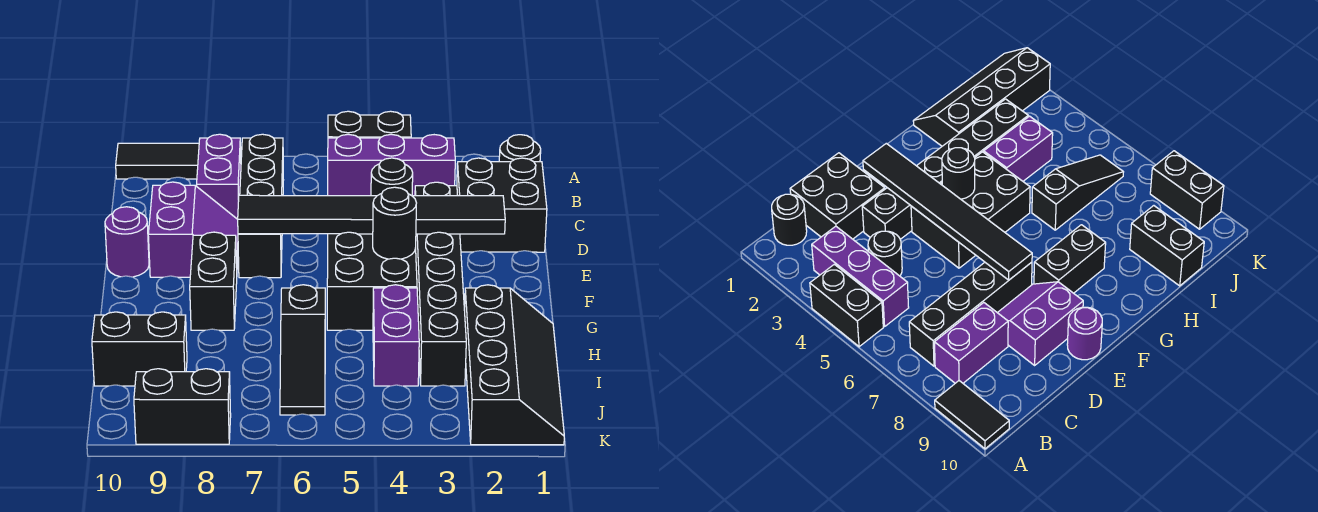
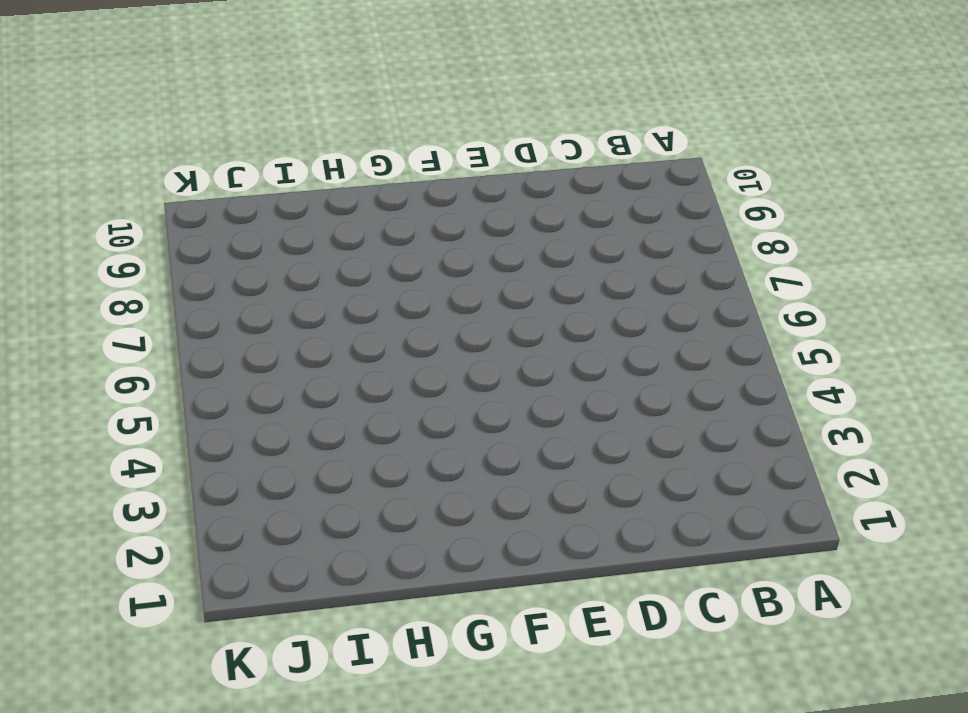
none -> black brick A4:A5 level 1
none -> black tile A9:A10 level 1
none -> black round brick B1 level 1

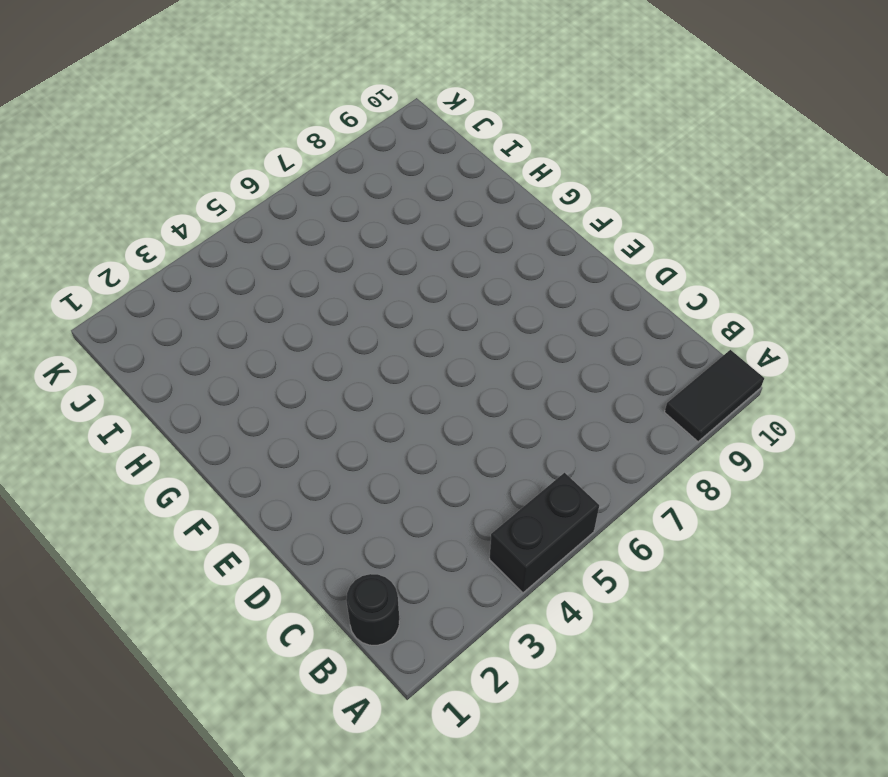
none -> purple brick B3:B5 level 1
none -> black brick B7:E7 level 1
none -> purple brick B8:C8 level 1

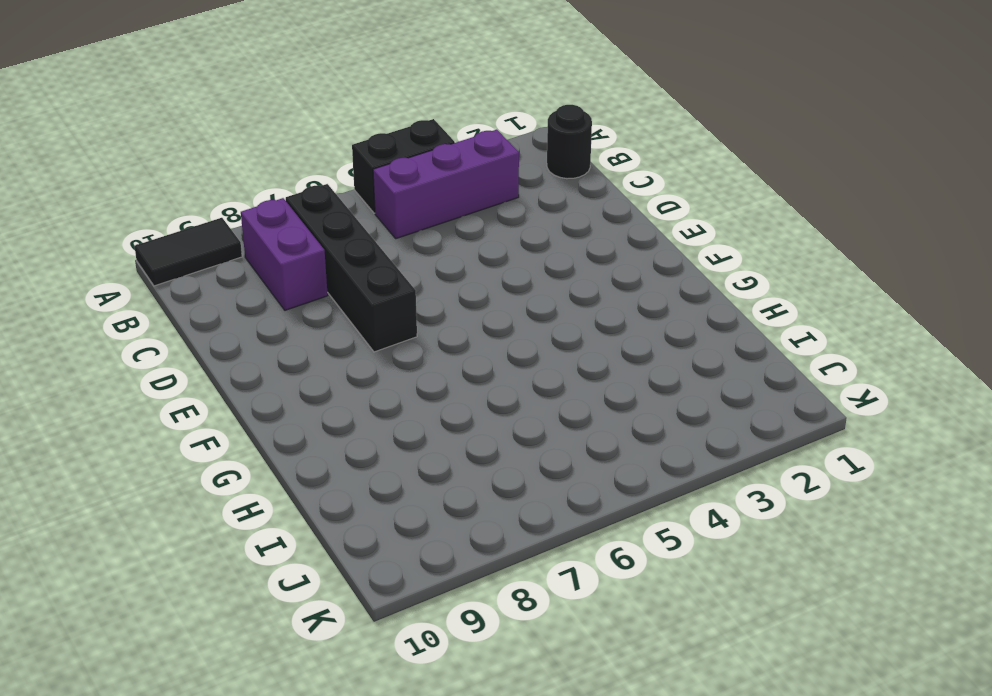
none -> black brick C1:D2 level 1
none -> black round brick C4 level 1
none -> black brick D3:I3 level 1

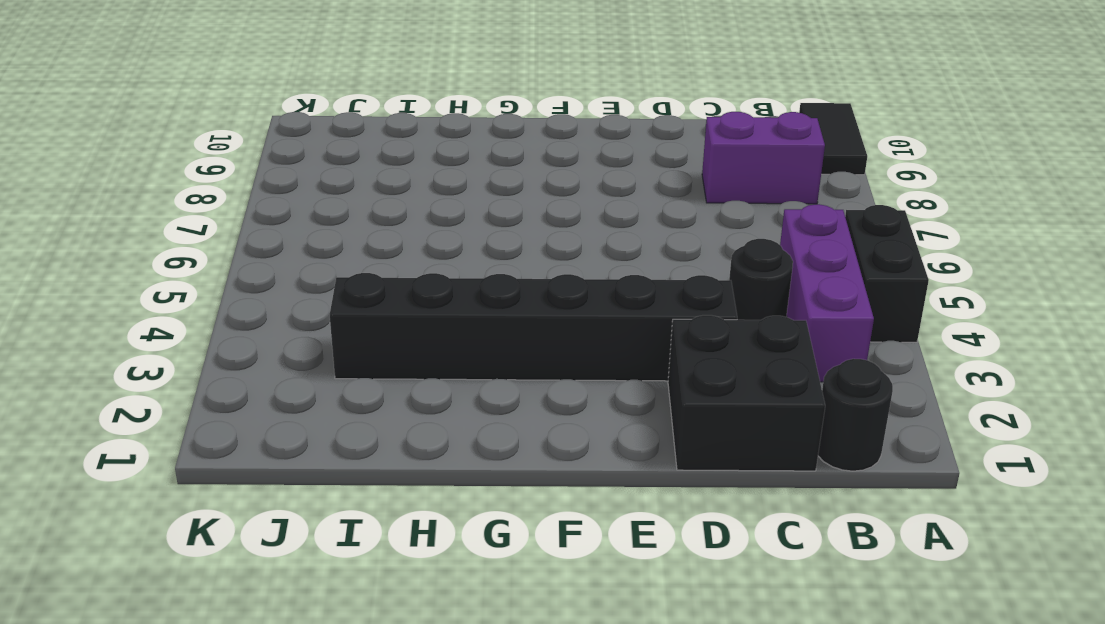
none -> black brick B7:E7 level 1
none -> purple slope D8:E9 level 1 top 9
none -> black brick E4:G5 level 1

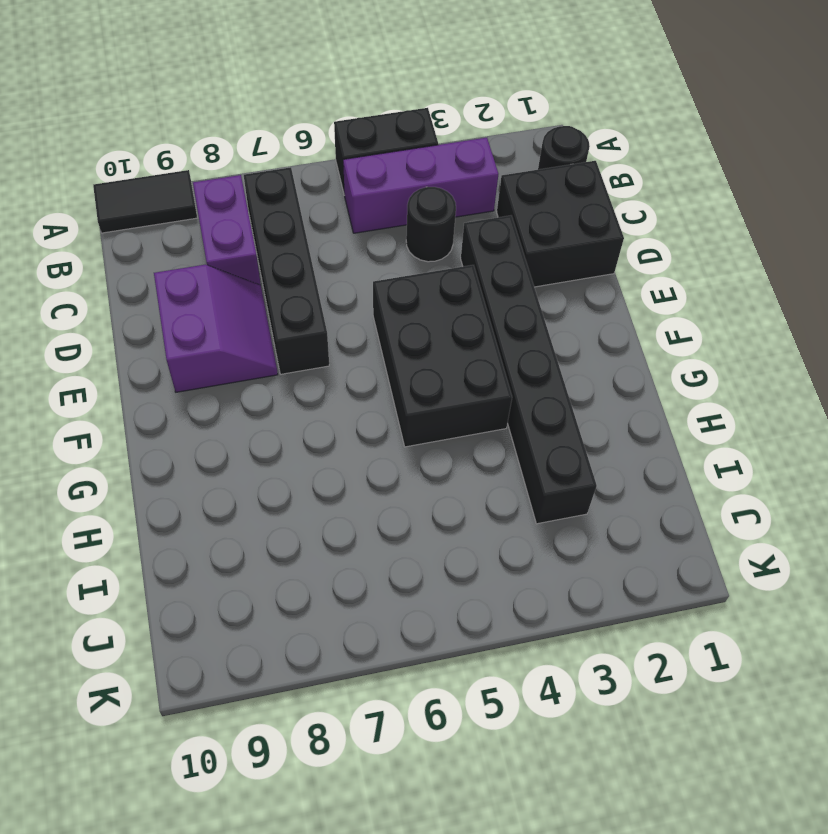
none -> purple round brick E10 level 1
none -> black brick F8:G8 level 1
none -> black slope H1:K2 level 1 top 2

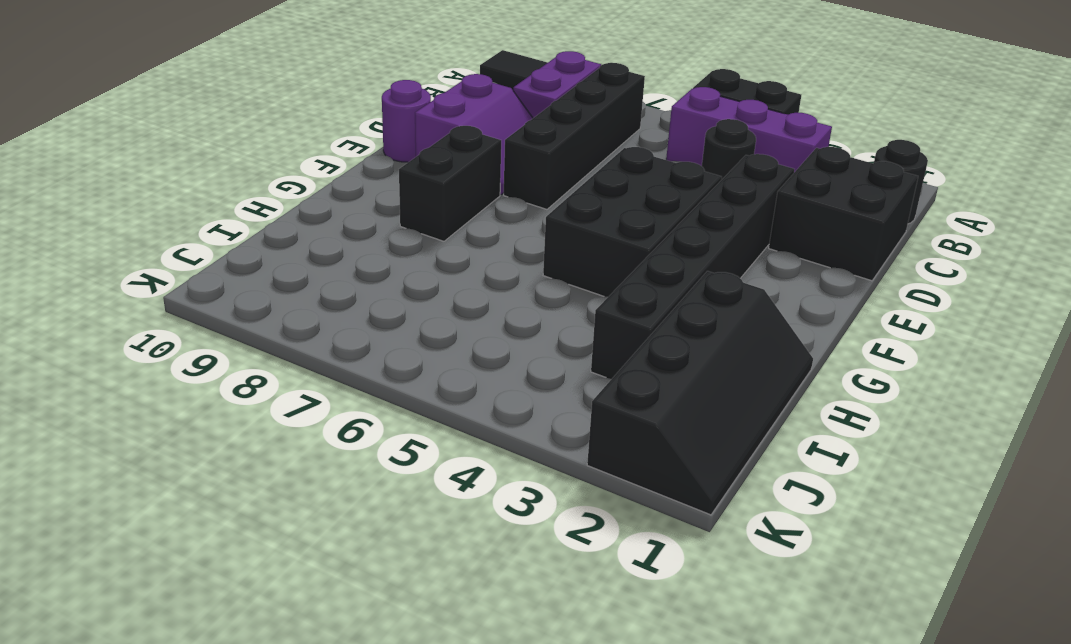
none -> purple brick H4:I4 level 1
none -> black slope H6:J6 level 1 top H
none -> black brick I9:I10 level 1

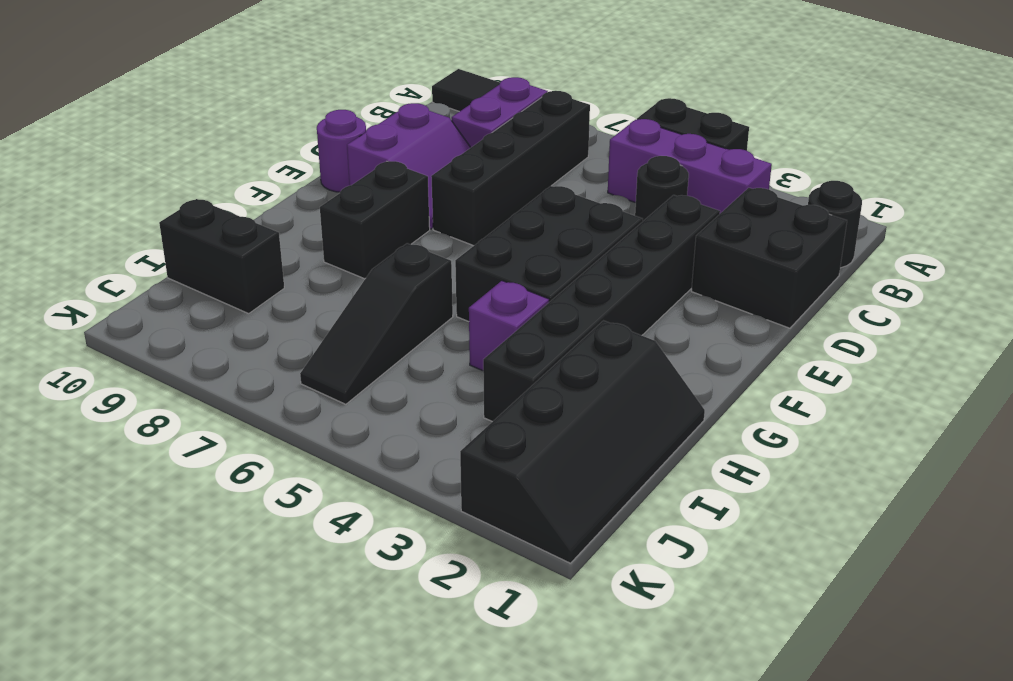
purple brick H4 level 1 -> purple brick H4:I4 level 1
none -> black brick K8:K9 level 1
none -> black tile E2:E7 level 2
none -> black round brick F4 level 2

